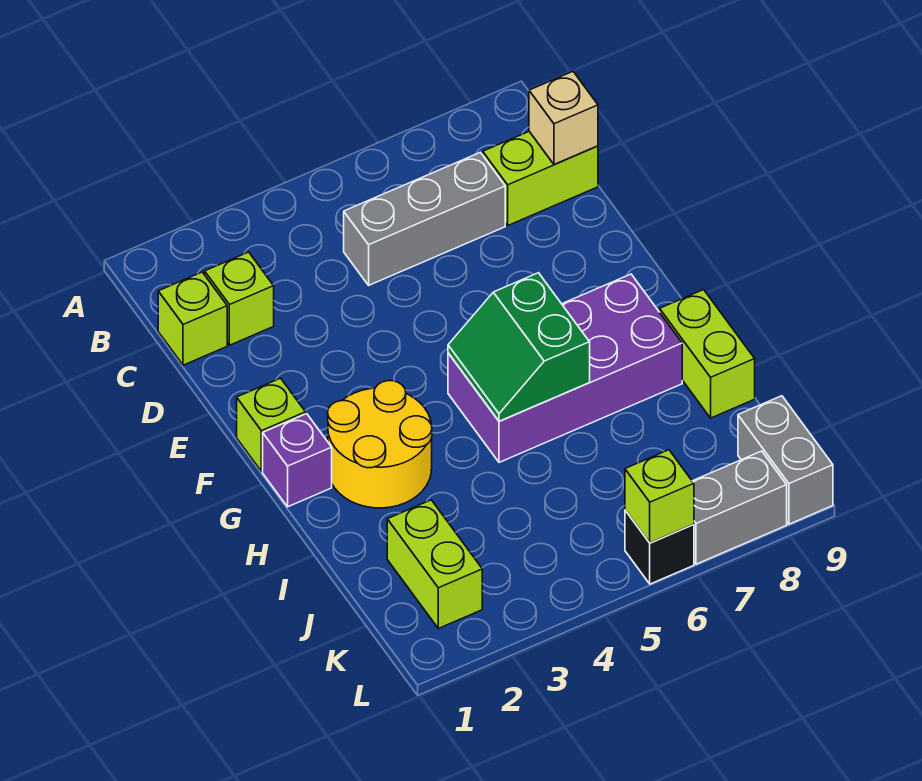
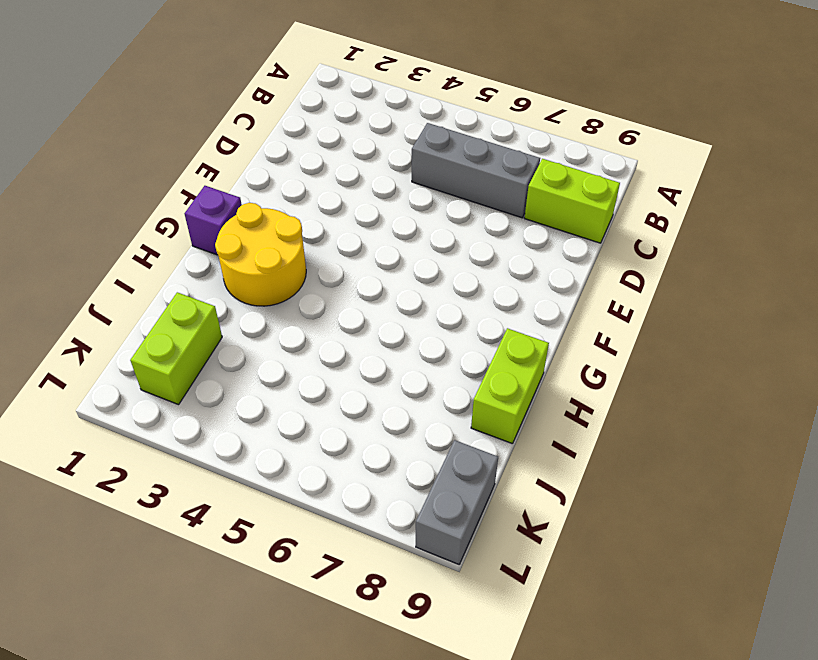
none -> lime brick C1 level 1
none -> lime brick C2 level 1
none -> lime brick F1 level 1

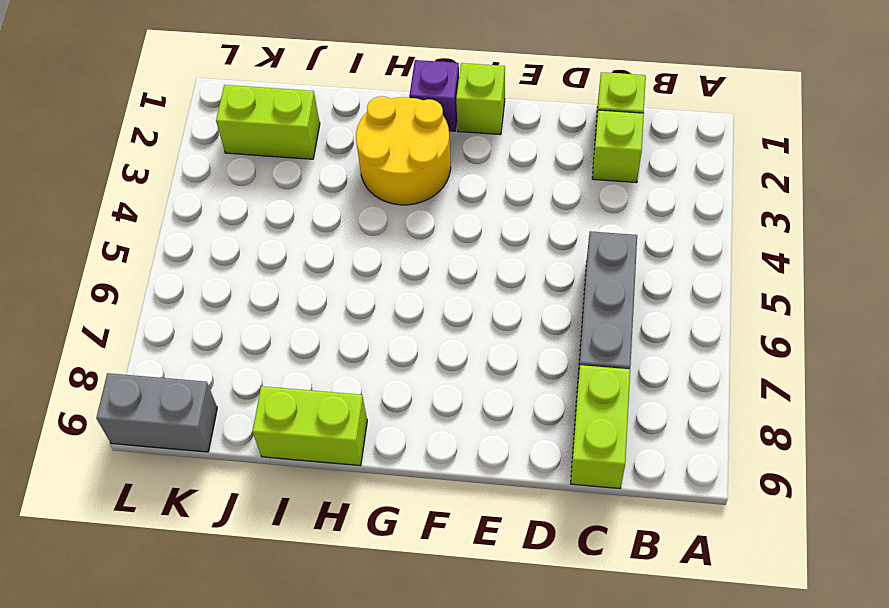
none -> purple brick G5:H8 level 1
none -> black brick L6 level 1
none -> grey brick L7:L8 level 1

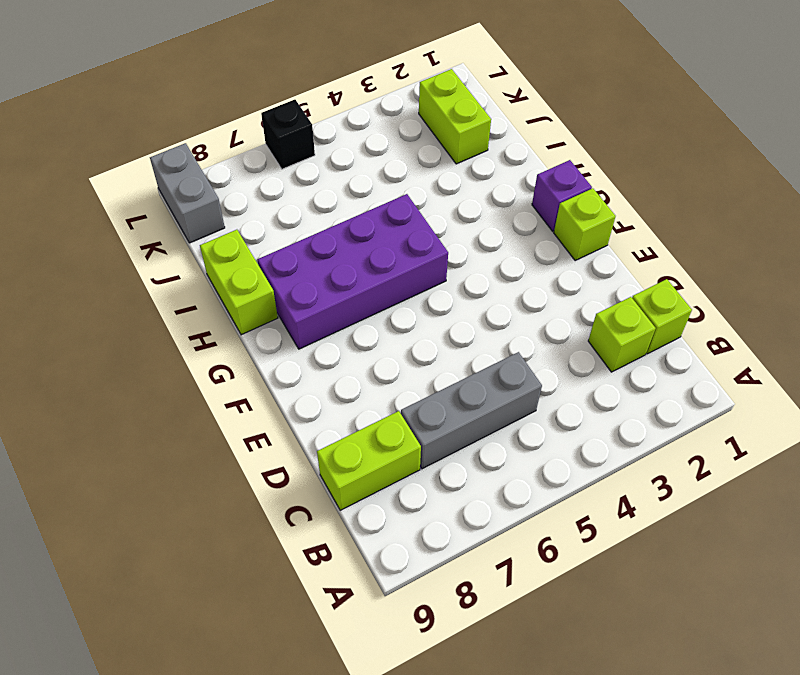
none -> yellow round brick G2:H3 level 1
none -> grey brick L7:L8 level 1
none -> tan brick C9 level 2

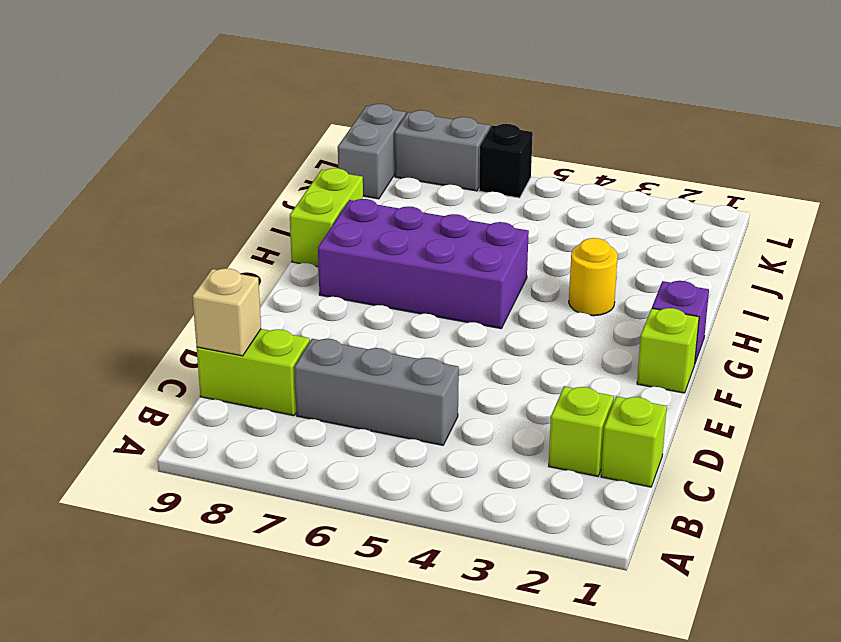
yellow round brick H3 level 1 -> yellow round brick G2:H3 level 1
none -> lime brick J2:K2 level 1
none -> green slope G5:H6 level 2 top 6
none -> lime brick L6 level 2

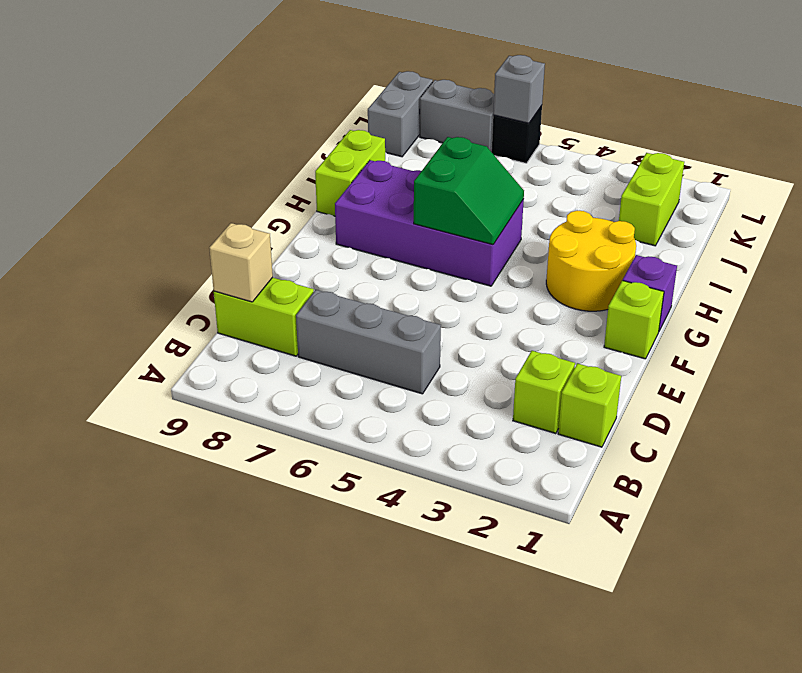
grey brick L6 level 2 -> lime brick L6 level 2

